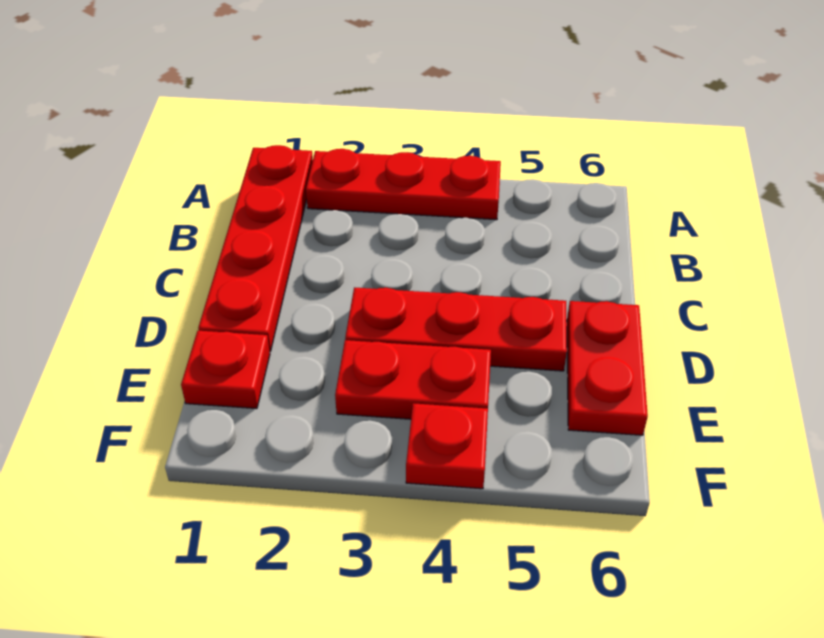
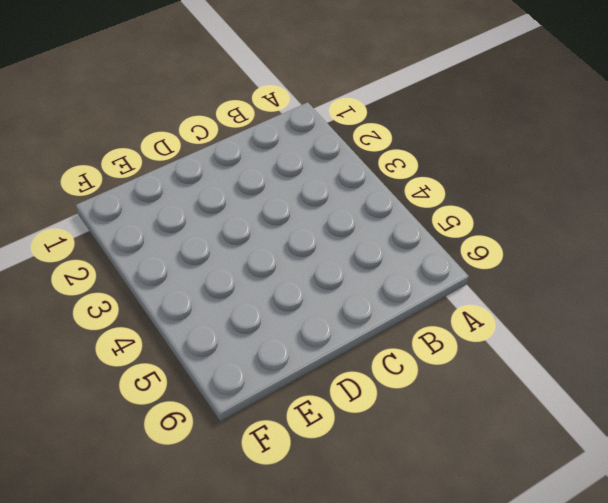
none -> red plate A1:D1 level 1
none -> red plate A2:A4 level 1

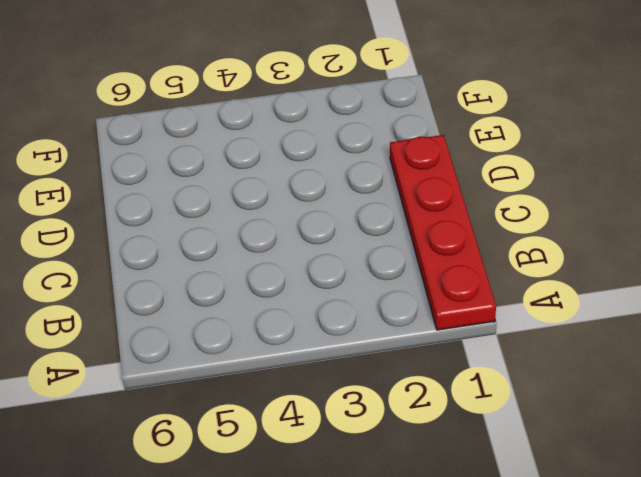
none -> red plate A2:A4 level 1
none -> red plate D3:D5 level 1

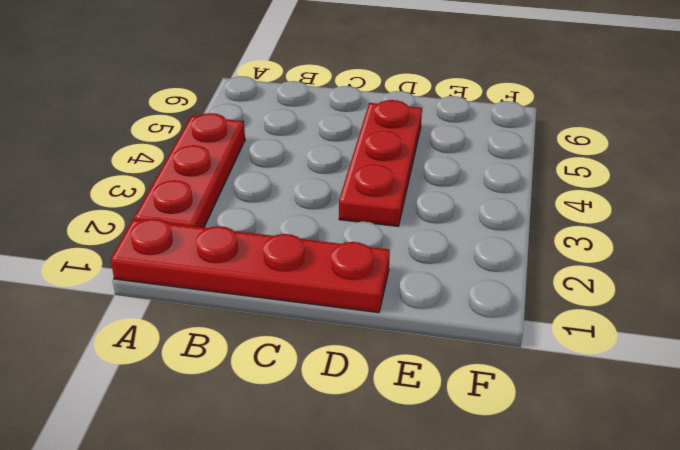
none -> red plate D6:E6 level 1
none -> red plate E1 level 1

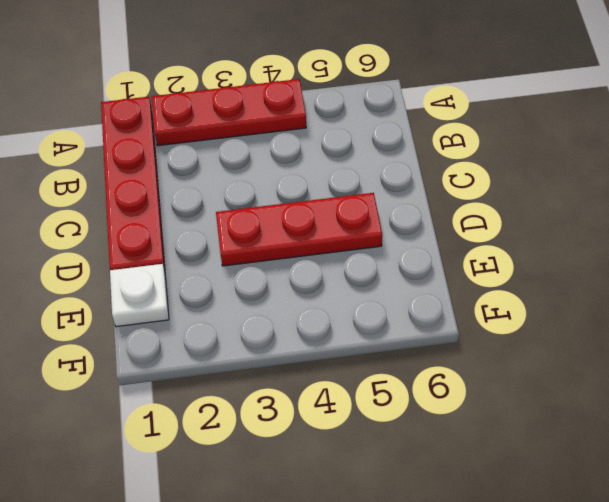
white plate E1 level 1 -> red plate E1 level 1
none -> red plate D6:E6 level 1
none -> red plate E3:E4 level 1

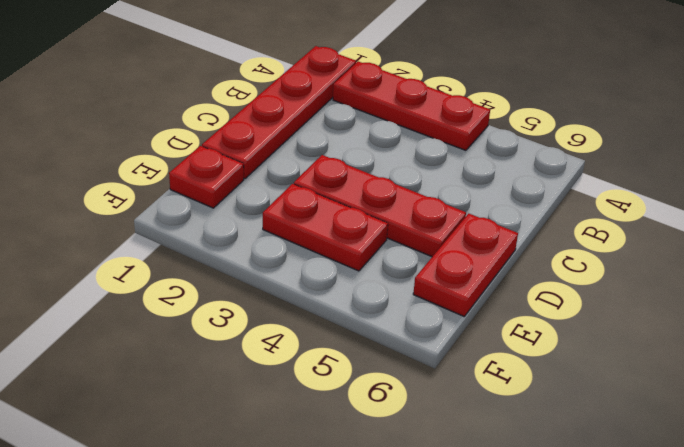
none -> red plate F4 level 1

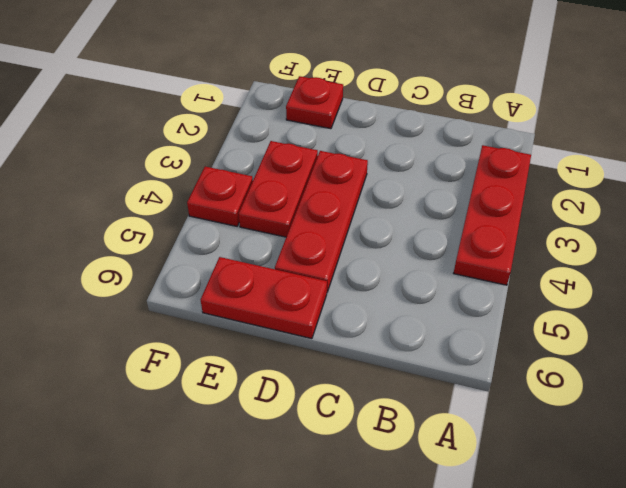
none -> red plate A1:D1 level 1

